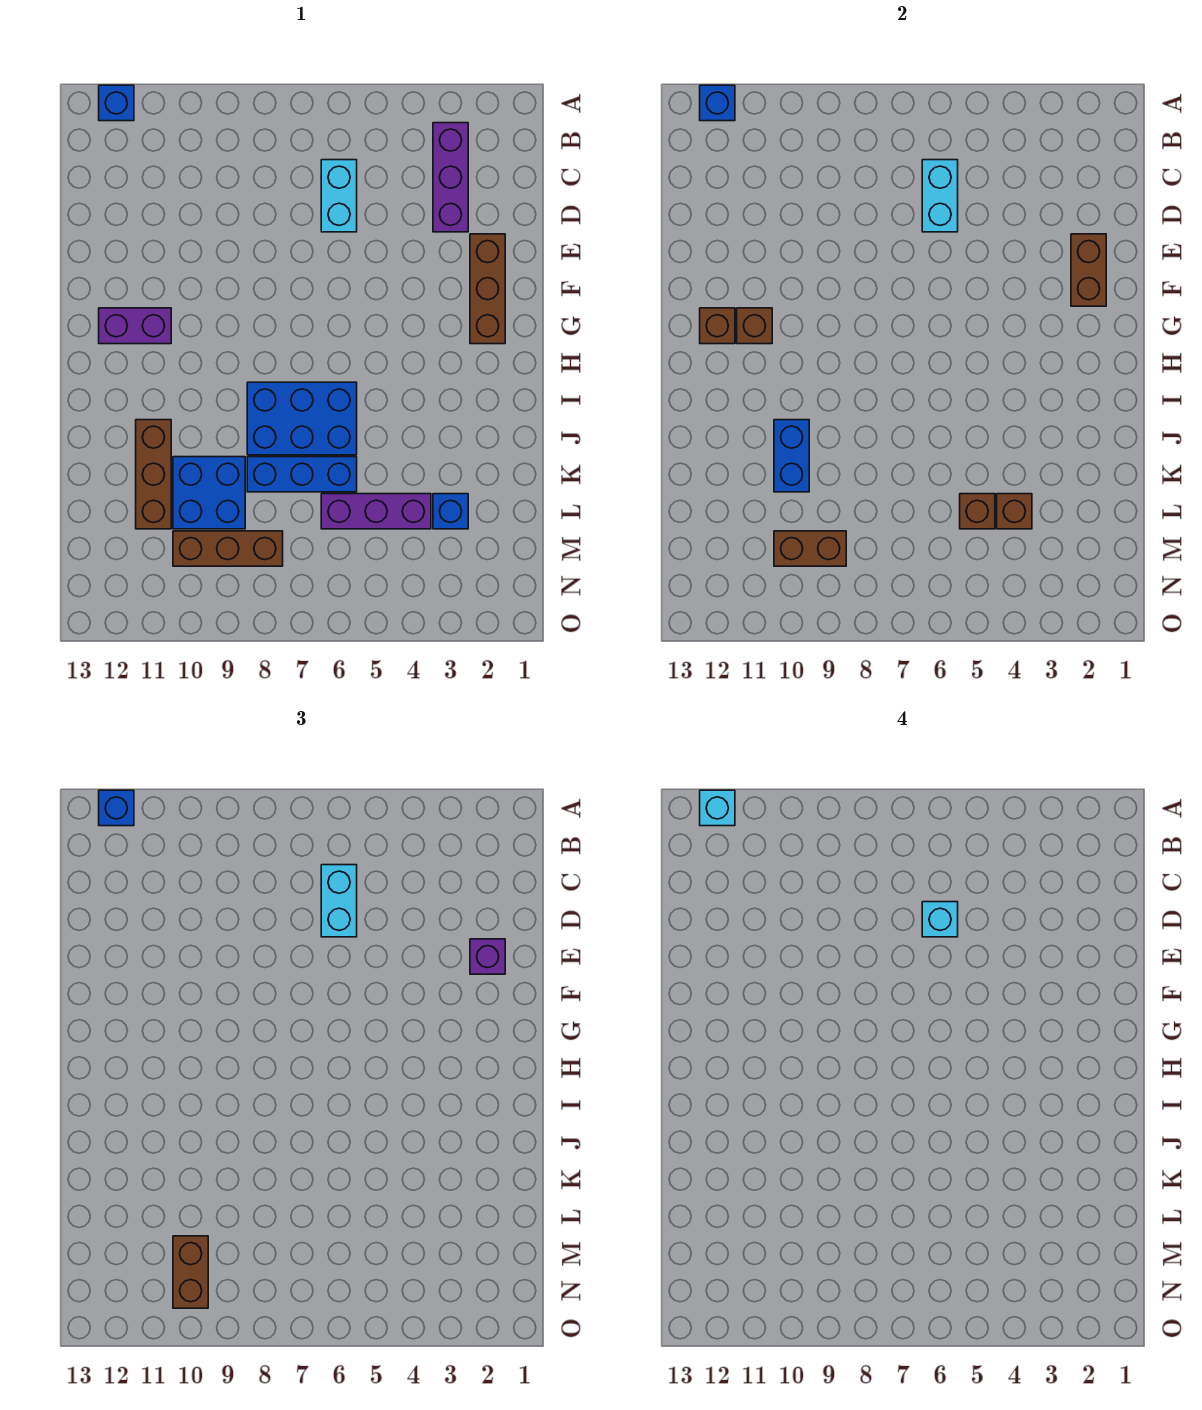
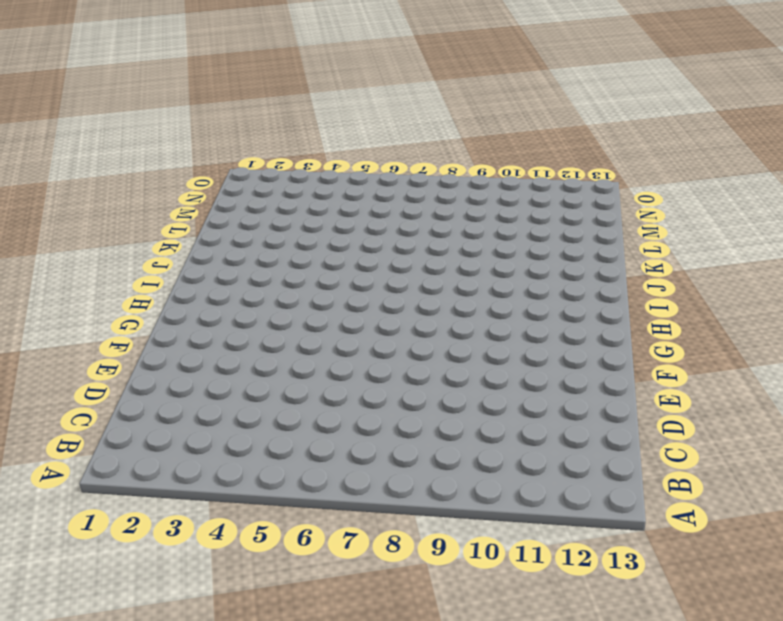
none -> blue brick A12 level 1
none -> purple brick B3:D3 level 1
none -> cyan brick C6:D6 level 1

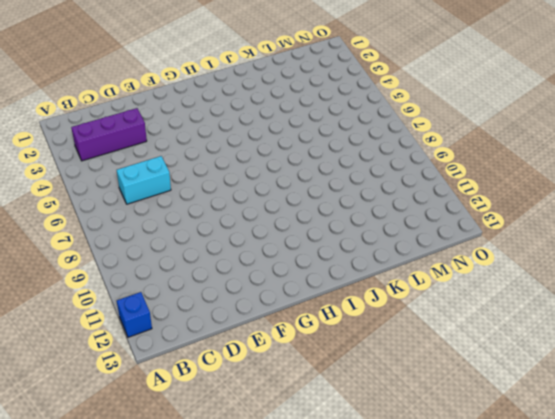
none -> brown brick E2:G2 level 1
none -> purple brick G11:G12 level 1
none -> blue brick I6:J8 level 1

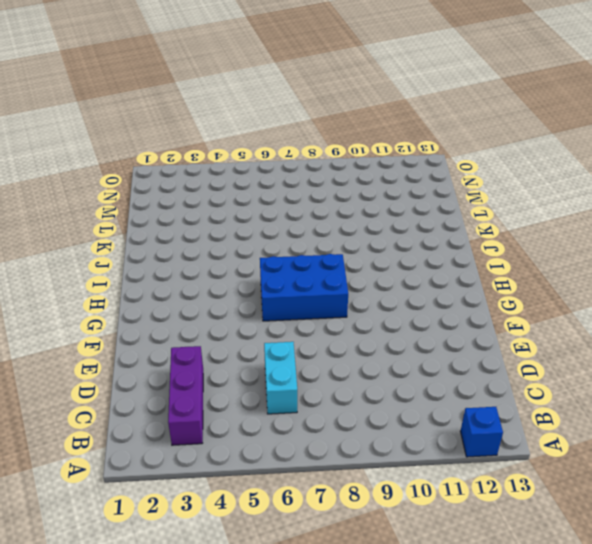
blue brick G6:H8 level 1 -> blue brick I6:J8 level 1
none -> brown brick E2:G2 level 1
none -> purple brick G11:G12 level 1
none -> brown brick J11:L11 level 1

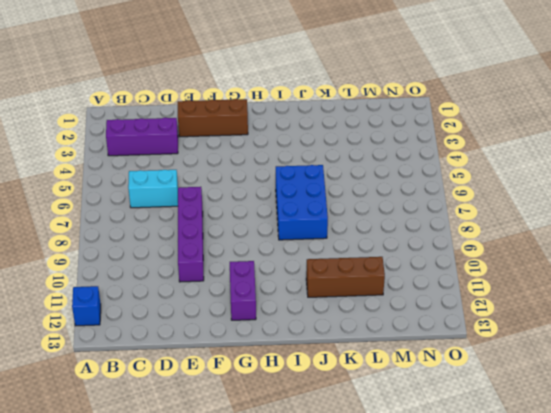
purple brick E7:E10 level 1 -> none
none -> blue brick K6:K8 level 1
none -> blue brick K9:L10 level 1
none -> blue brick L3 level 1

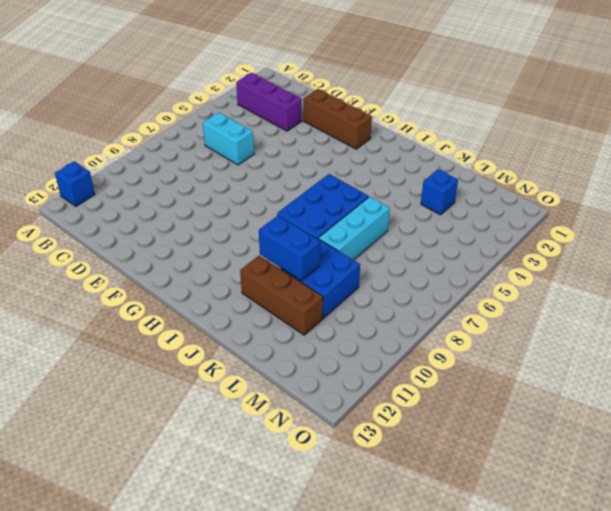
cyan brick K6:K8 level 1 -> blue brick K6:K8 level 1
none -> purple brick G11:G12 level 1
none -> purple brick L4:L6 level 1
none -> brown brick M8:M10 level 1

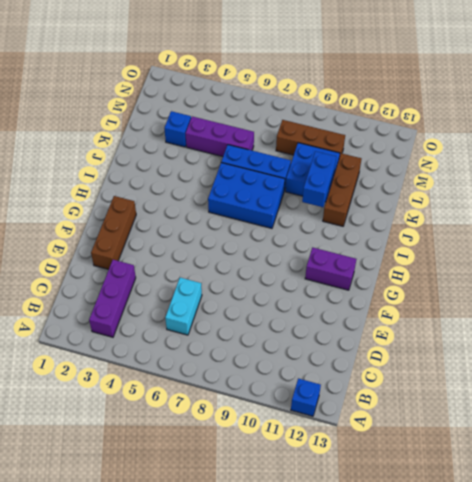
none -> blue brick A12 level 2
none -> cyan brick C6:D6 level 2
none -> brown brick E2:F2 level 2

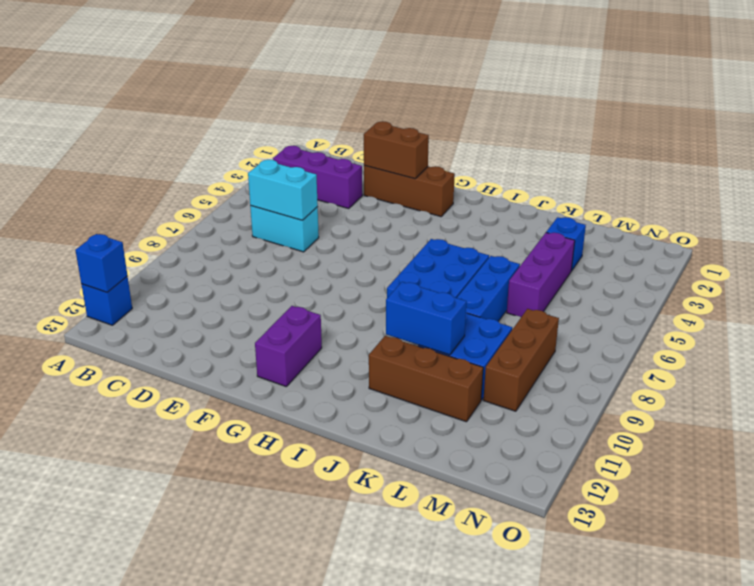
none -> brown brick G11 level 2
none -> brown brick G12 level 2
none -> brown brick L4 level 2

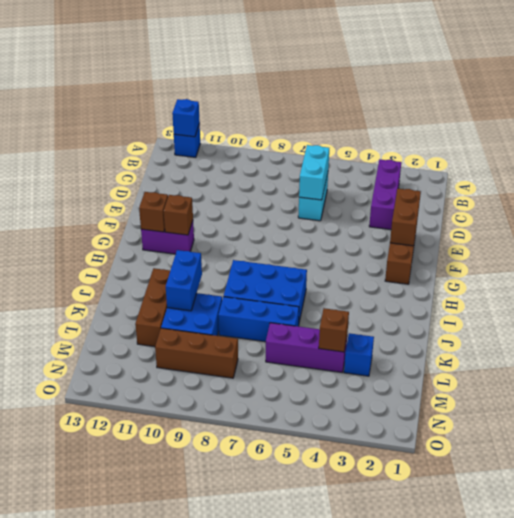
none -> brown brick L5 level 2
none -> brown brick M9:M10 level 2
none -> blue brick A12 level 3

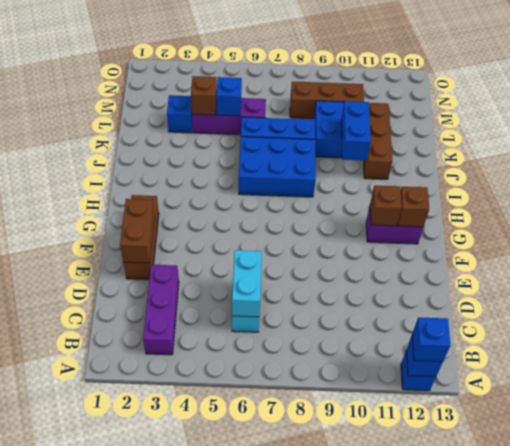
blue brick L5 level 2 -> brown brick L5 level 2
none -> brown brick M9:M10 level 2
none -> cyan brick C6:D6 level 3
none -> purple brick E2 level 3

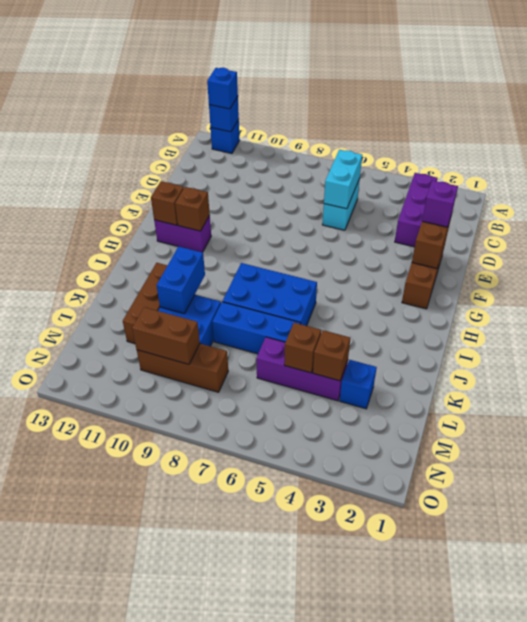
none -> cyan brick C6:D6 level 3
none -> brown brick M10:N10 level 3
none -> cyan brick A12 level 4

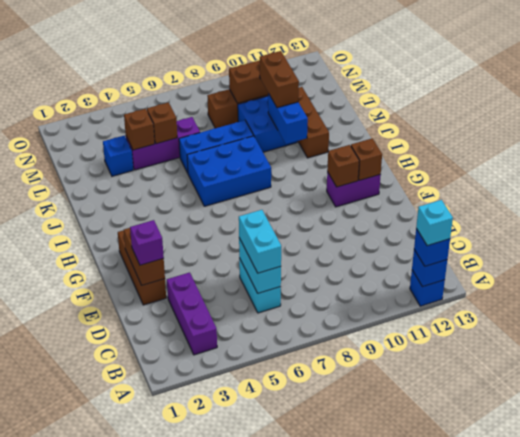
brown brick K10:L10 level 3 -> brown brick M10:N10 level 3
none -> cyan brick D6 level 4

